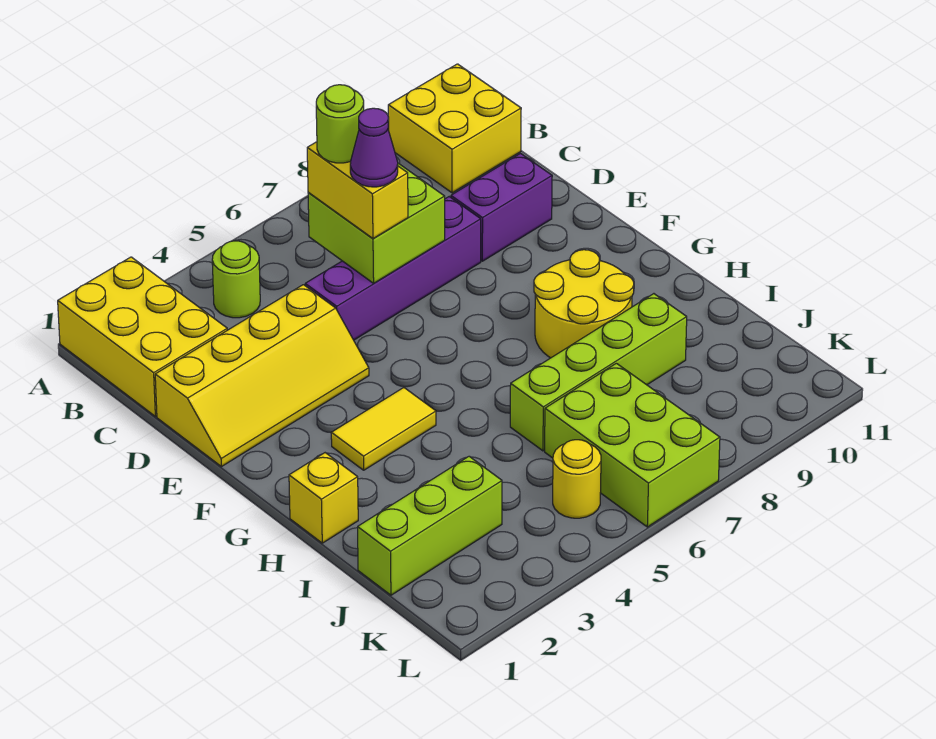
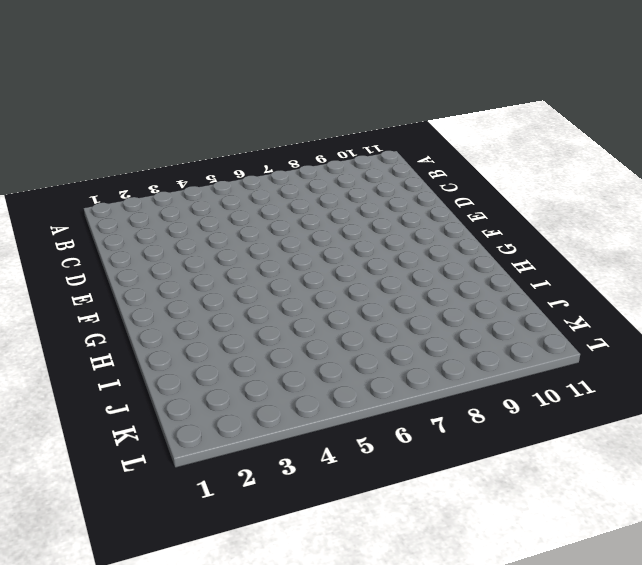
none -> yellow brick A1:C2 level 1
none -> yellow brick A10:B11 level 1
none -> lime round brick B4 level 1

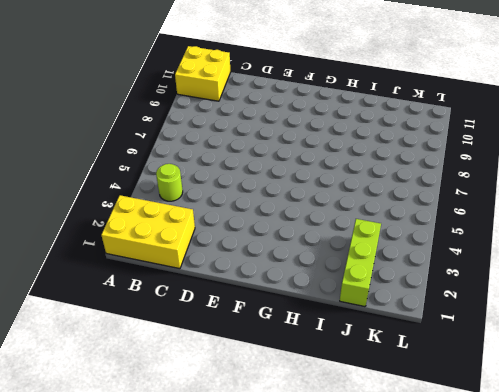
none -> yellow slope D1:E4 level 1 top D
none -> purple brick D5:D8 level 1
none -> purple brick D9:D10 level 1

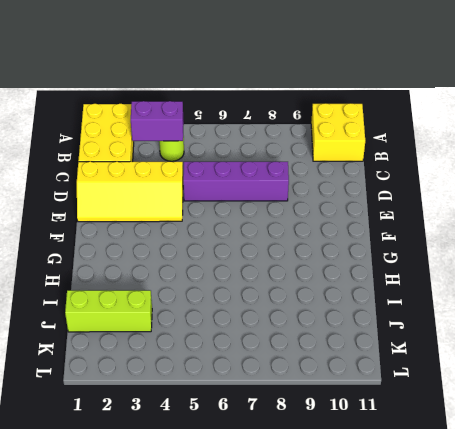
purple brick B3:B4 level 2 -> purple brick D9:D10 level 1
none -> yellow tile G3:G4 level 1
none -> yellow round brick G8:H9 level 1
none -> yellow brick H1 level 1

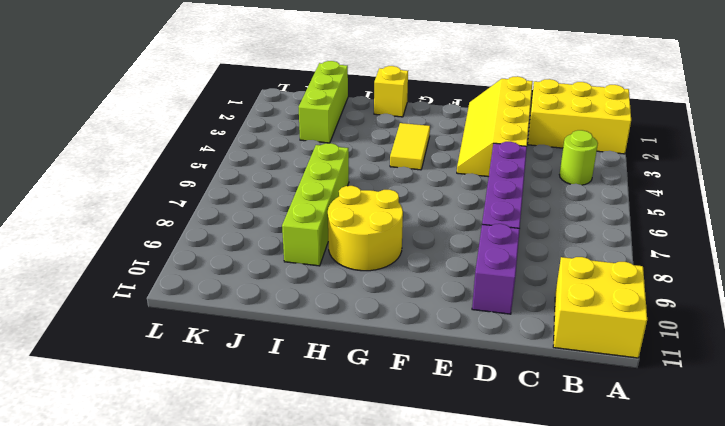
none -> lime brick J6:L7 level 1
none -> yellow round brick K5 level 1
none -> lime brick C6:D7 level 2

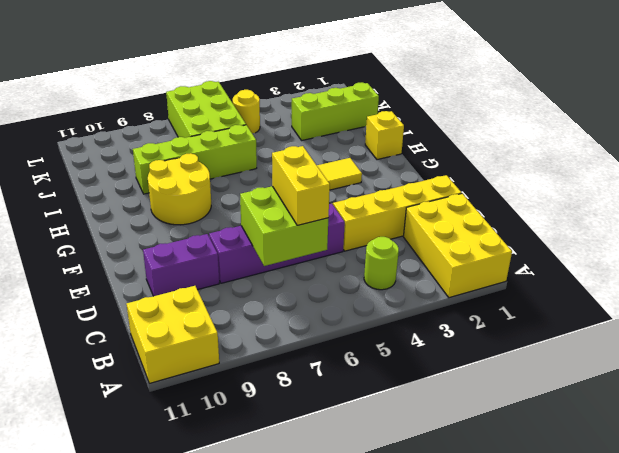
none -> lime round brick C6 level 4
none -> purple cone D6 level 4

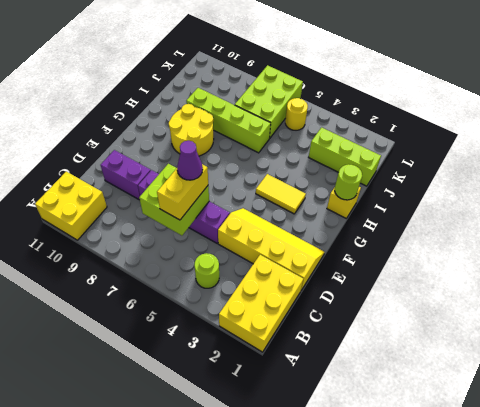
lime round brick H1 level 2 -> lime round brick C6 level 4

